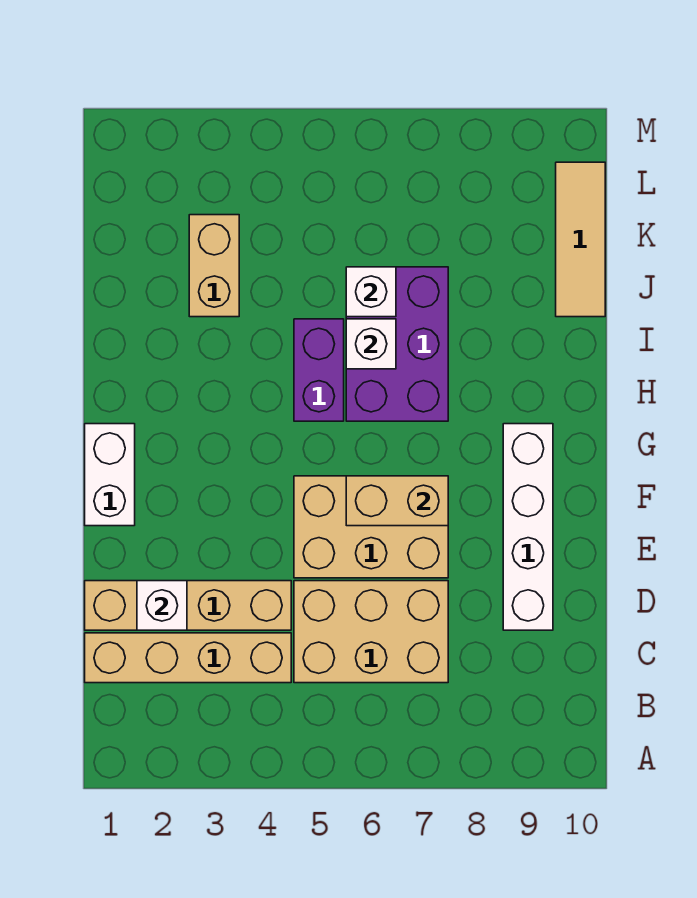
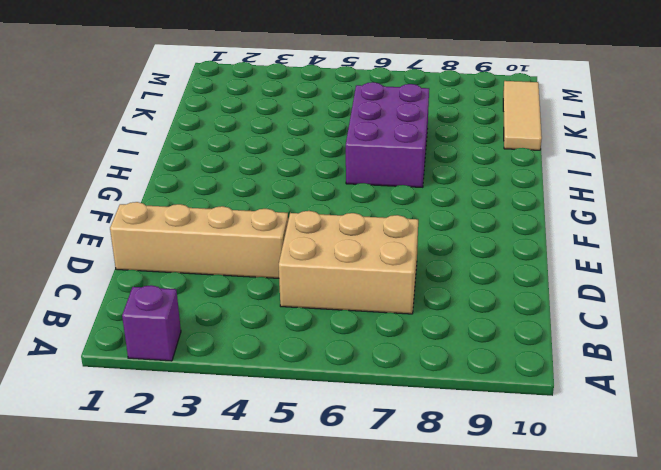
purple brick A2 level 1 -> none
none -> tan brick C1:C4 level 1
none -> white brick D9:G9 level 1
none -> tan brick E5:F7 level 1

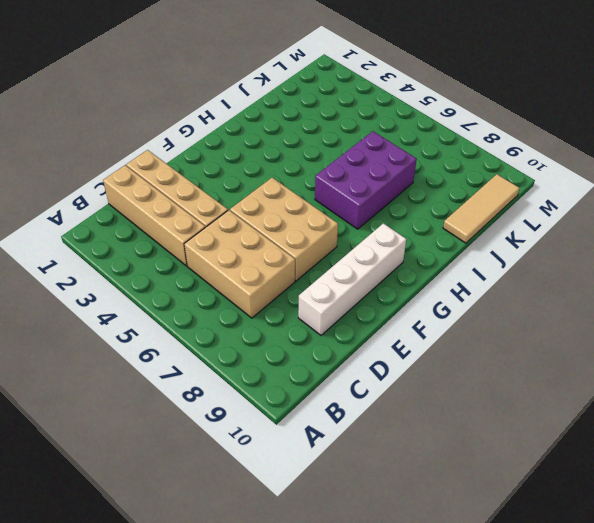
none -> white brick F1:G1 level 1
none -> purple brick H5:I5 level 1
none -> tan brick J3:K3 level 1

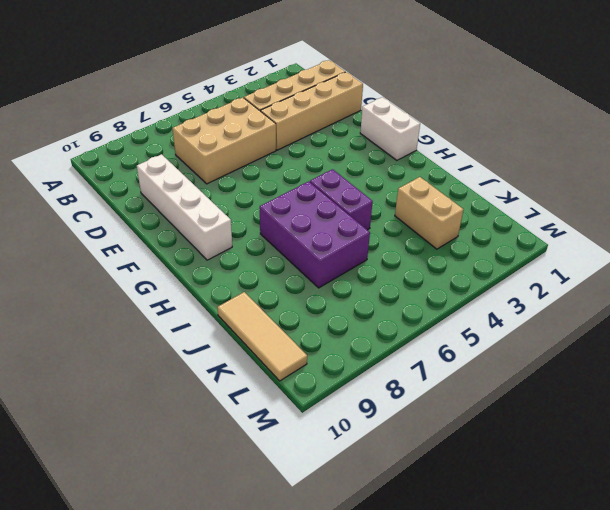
none -> tan brick E5:F7 level 1
none -> white brick D2 level 2
none -> tan brick F6:F7 level 2

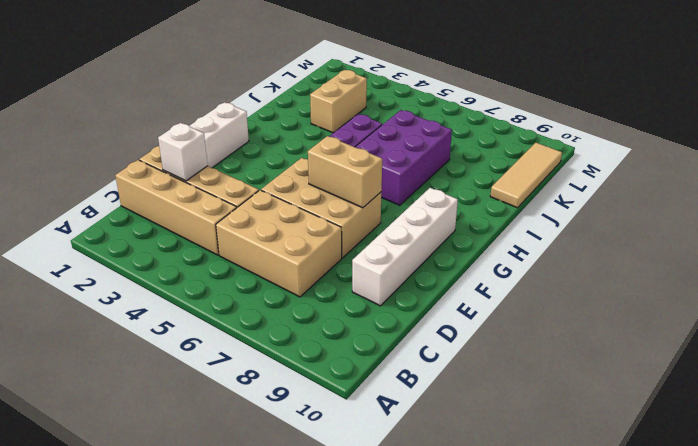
none -> white brick I6 level 2
none -> white brick J6 level 2

